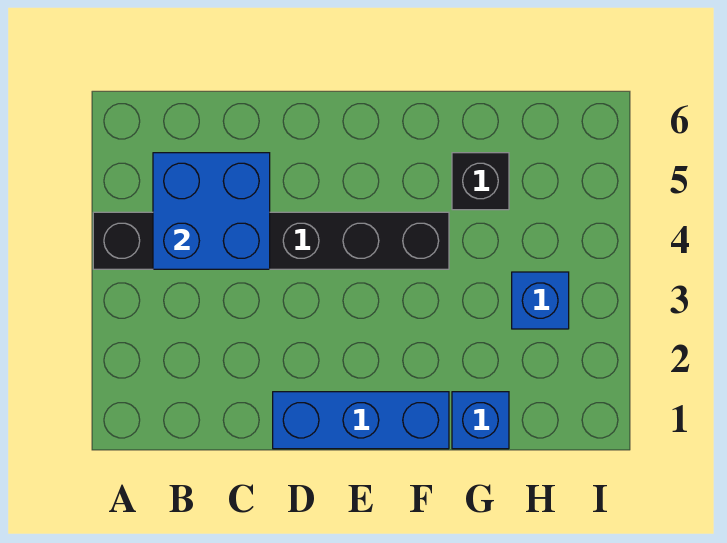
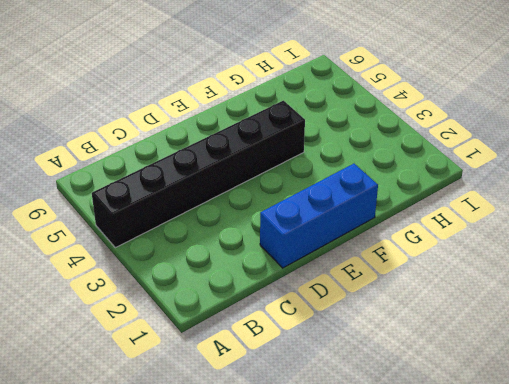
none -> blue brick G1 level 1
none -> black brick G5 level 1

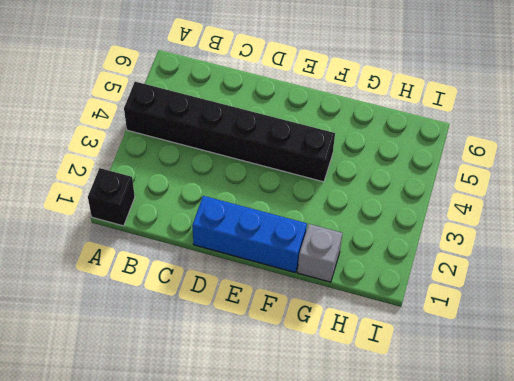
black brick A1 level 1 -> black brick G5 level 1
grey brick G1 level 1 -> blue brick G1 level 1
none -> blue brick H3 level 1
none -> blue brick B4:C5 level 2

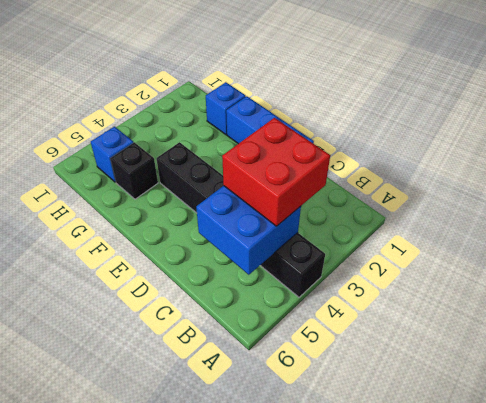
red brick B3:C4 level 3 -> none
blue brick H5 level 1 -> blue brick H3 level 1

